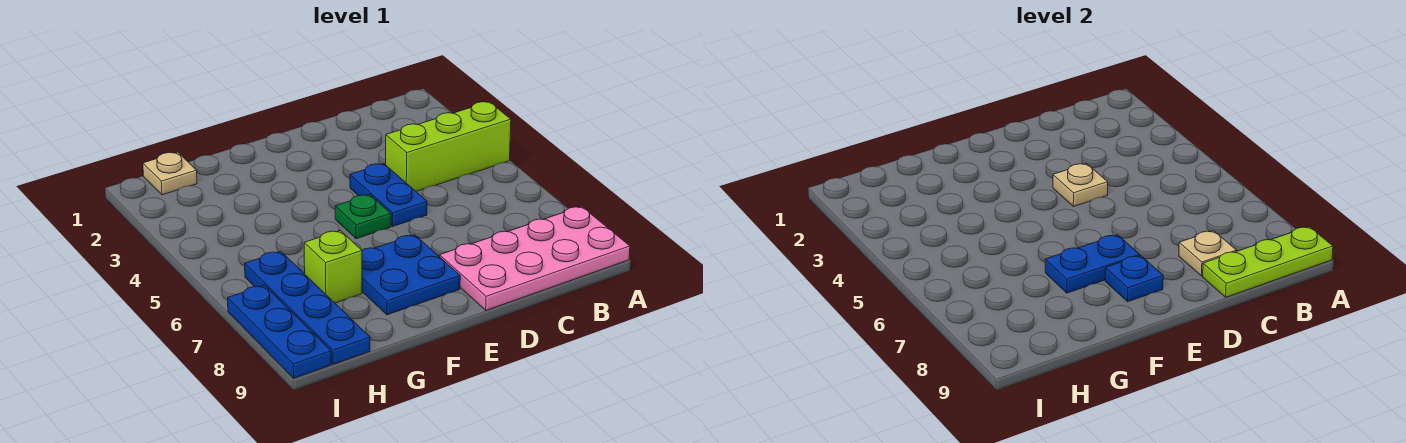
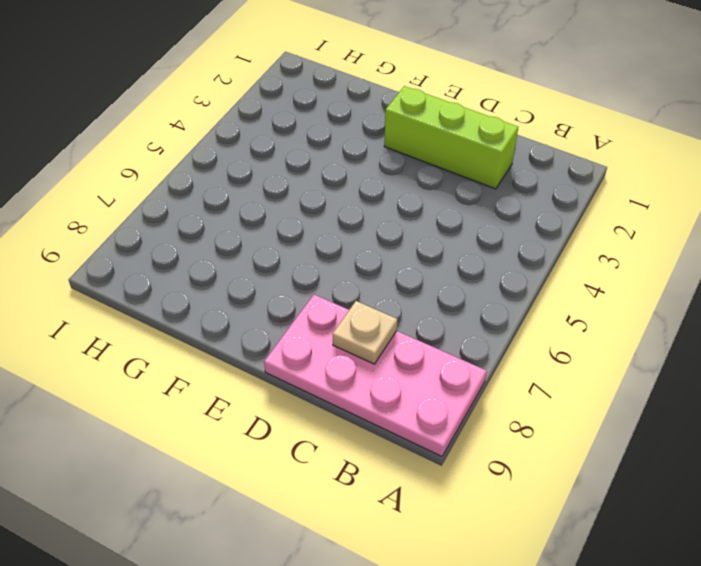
lime brick C2:E2 level 1 -> lime brick A4:C4 level 1
none -> blue plate D4:D5 level 1
none -> green plate E5 level 1
none -> blue plate E7:F8 level 1

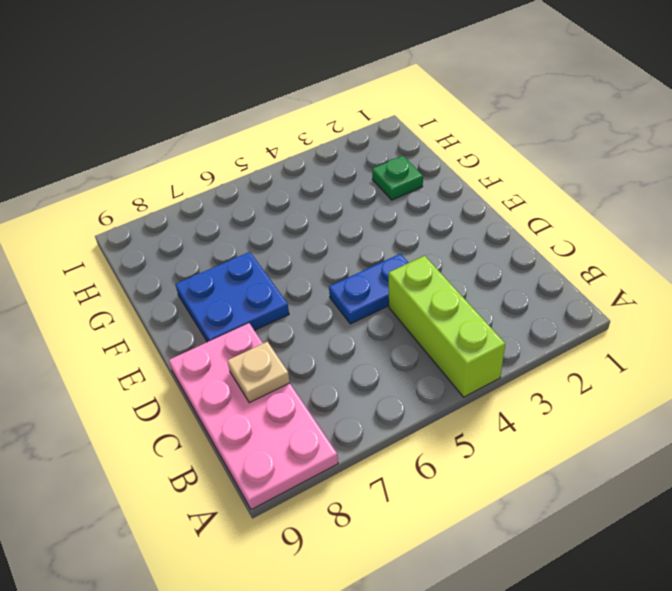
green plate G2 level 1 -> green plate E5 level 1
none -> lime brick G7 level 1
none -> tan plate H1 level 1
none -> blue plate H6:H9 level 1

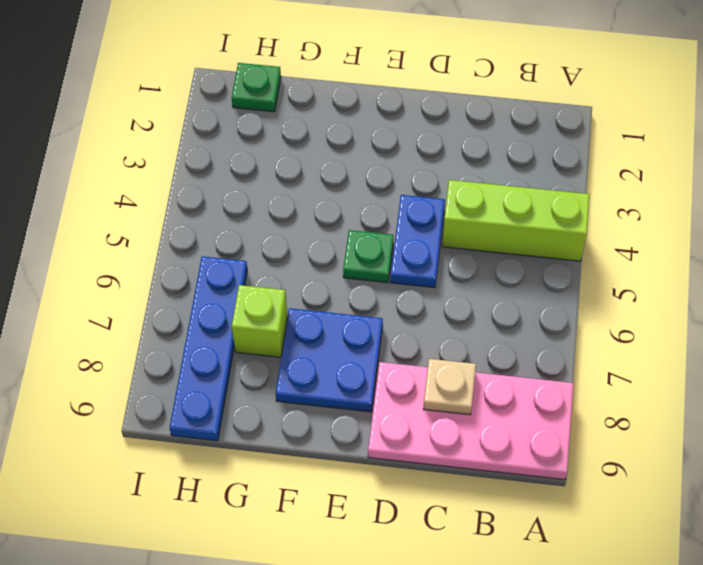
green plate H1 level 1 -> tan plate H1 level 1
none -> blue plate I7:I9 level 1
none -> lime plate A9:C9 level 2
none -> tan plate D4 level 2

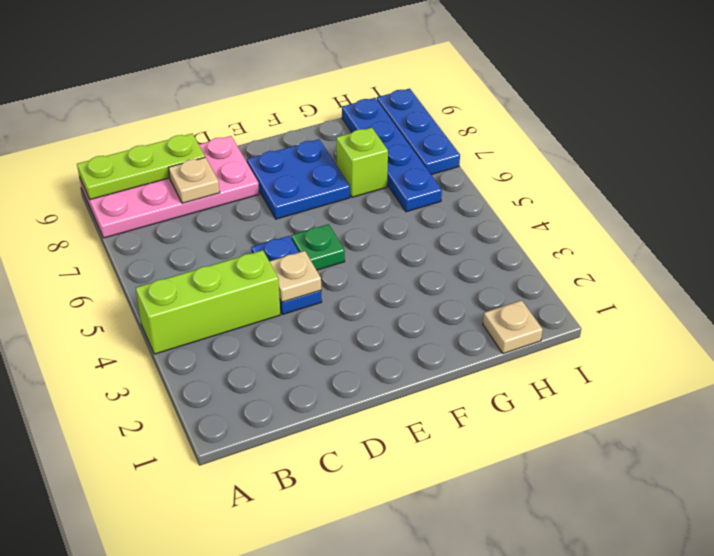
none -> blue plate E7:F7 level 2
none -> blue plate E8 level 2

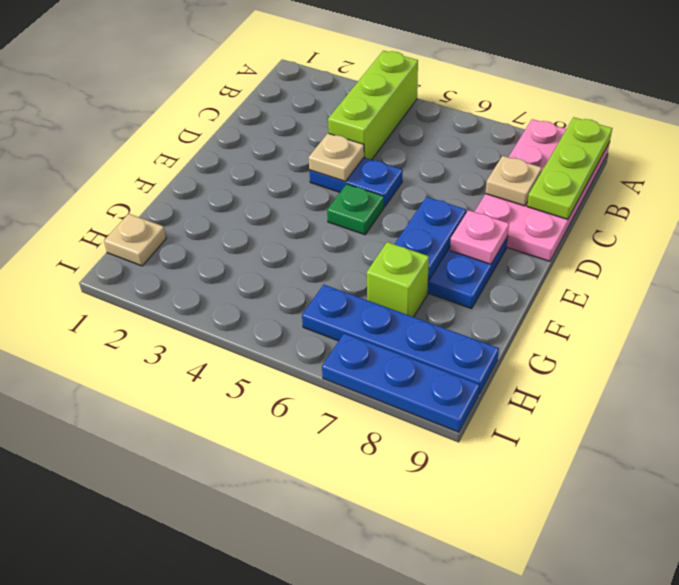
pink plate E8 level 2 -> blue plate E8 level 2

